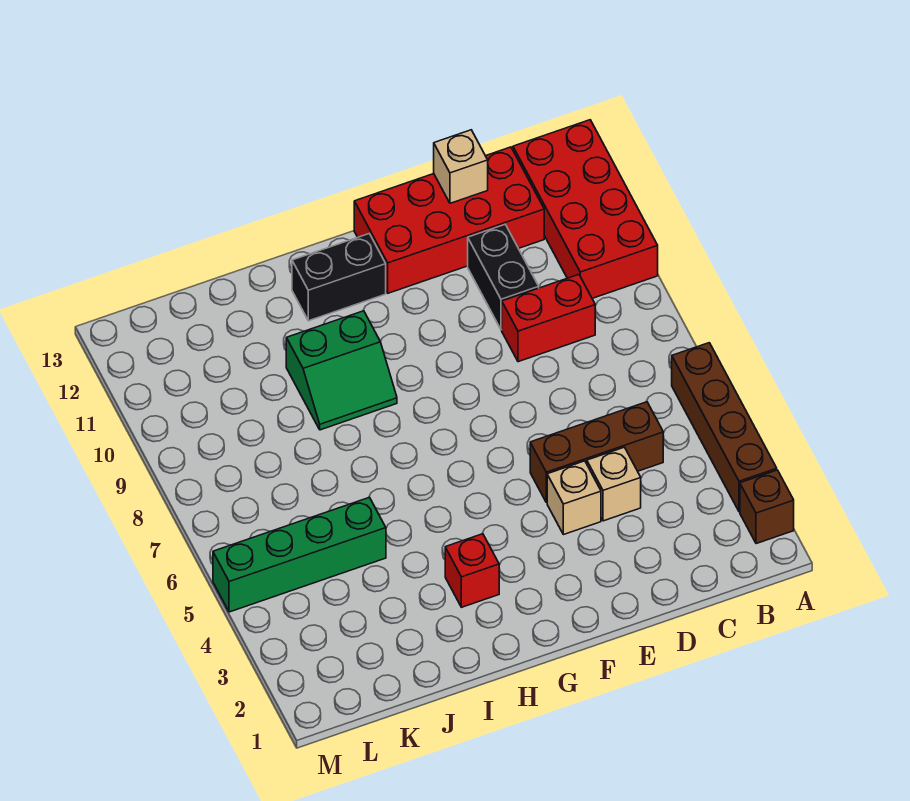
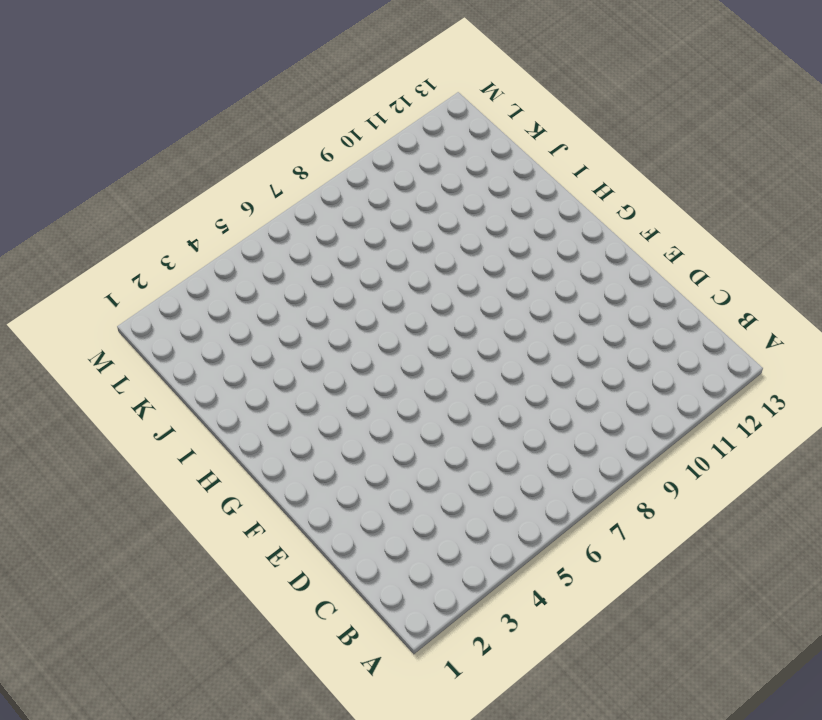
none -> brown brick A2 level 1
none -> brown brick A3:A6 level 1
none -> red brick A10:B13 level 1

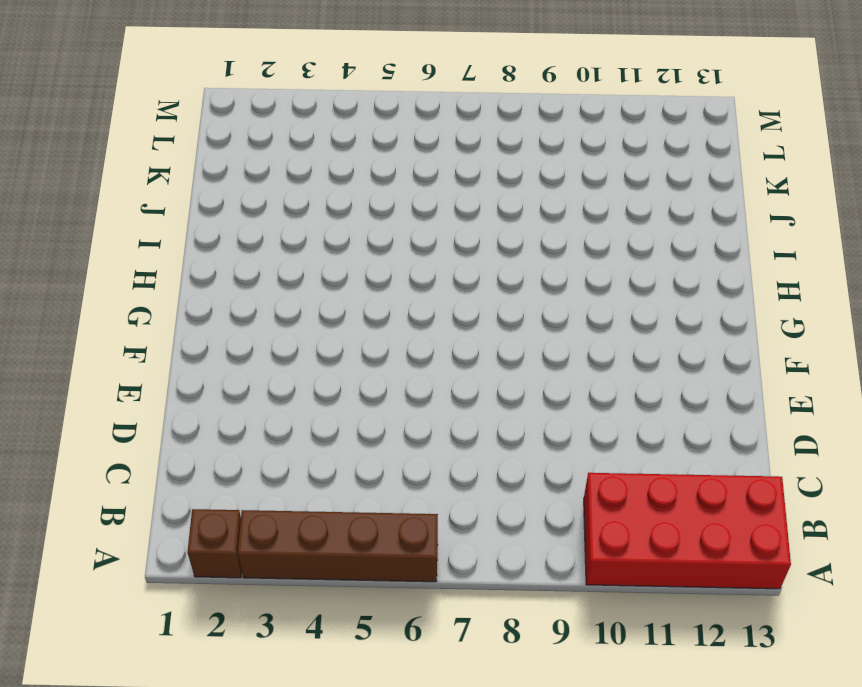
none -> brown brick C5:E5 level 1
none -> red brick C9:D9 level 1
none -> red brick C12:F13 level 1

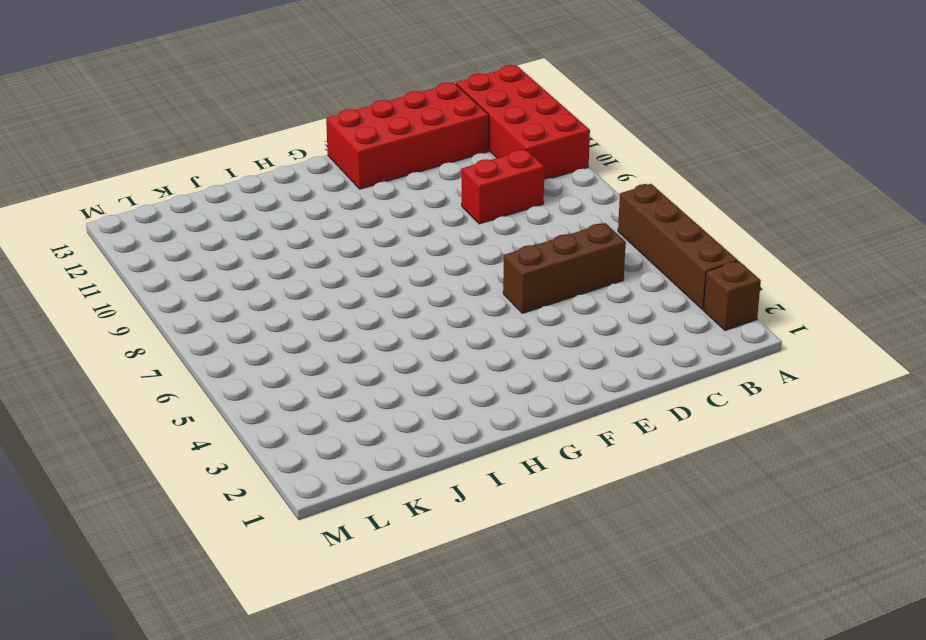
none -> tan brick D4 level 1
none -> black brick D10:D11 level 1
none -> tan brick E4 level 1

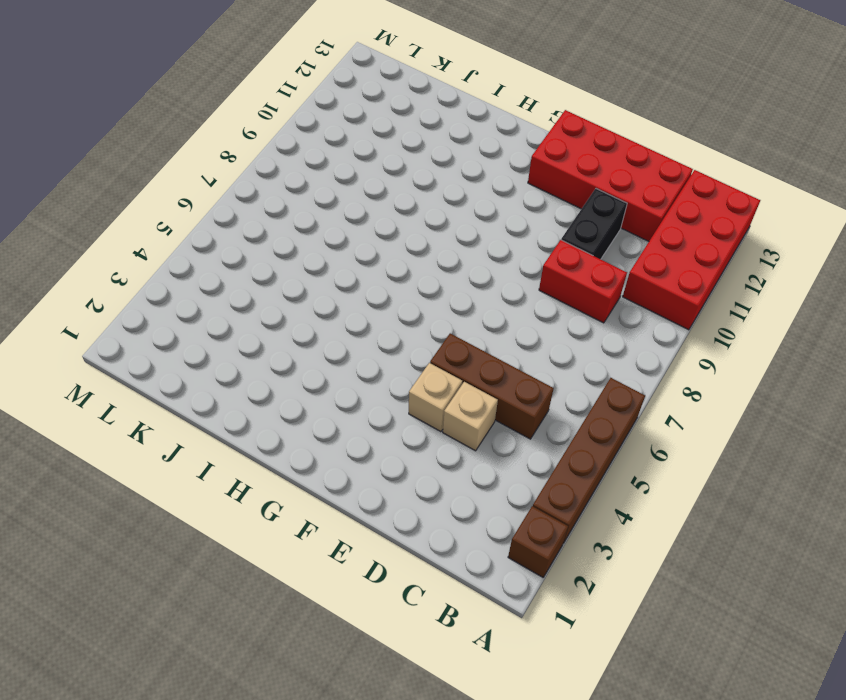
none -> black brick G12:H12 level 1
none -> red brick H3 level 1
none -> green slope H9:I10 level 1 top 10

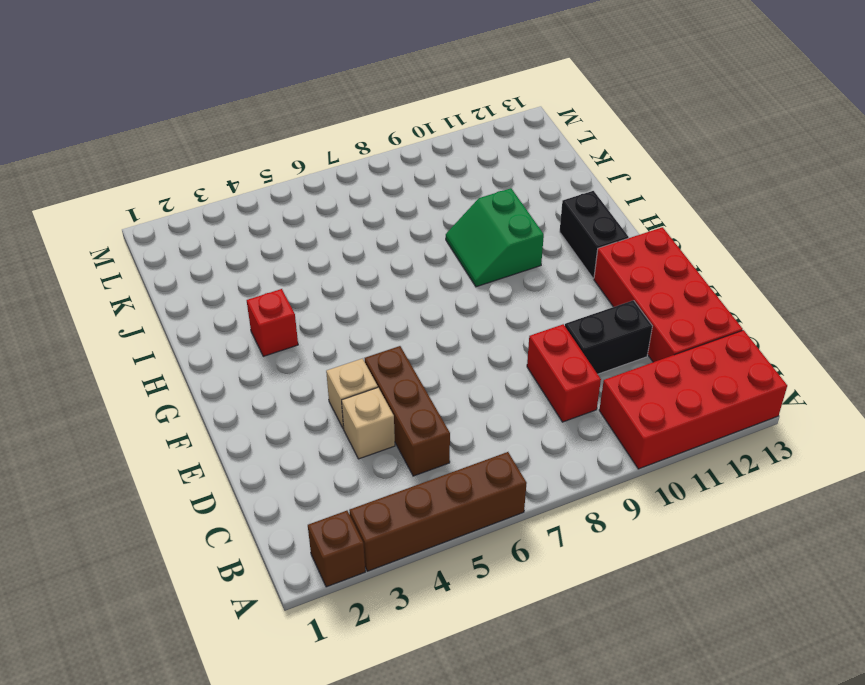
none -> green brick J5:M5 level 1
none -> tan brick D13 level 2

